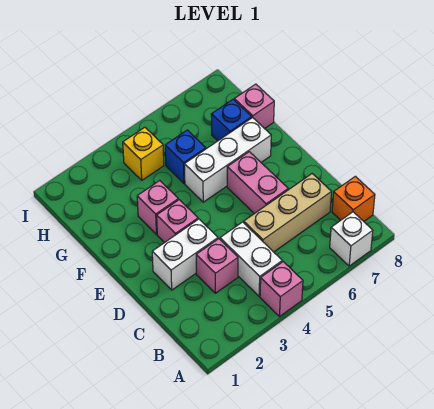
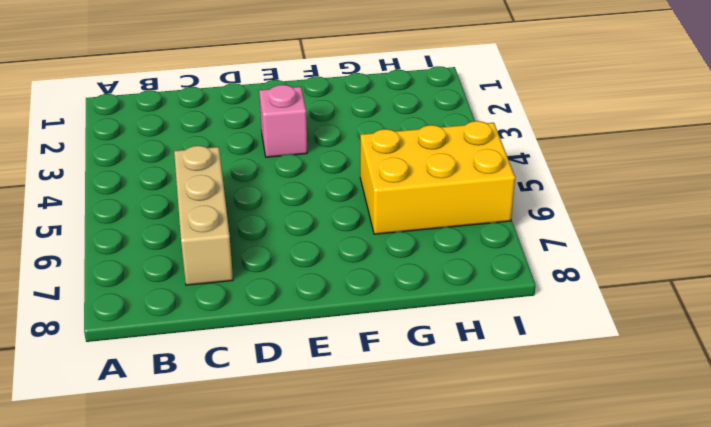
yellow brick G5:I6 level 1 -> blue brick G5 level 1
none -> pink brick A4 level 1
none -> white brick A7 level 1
none -> white brick B4:C4 level 1

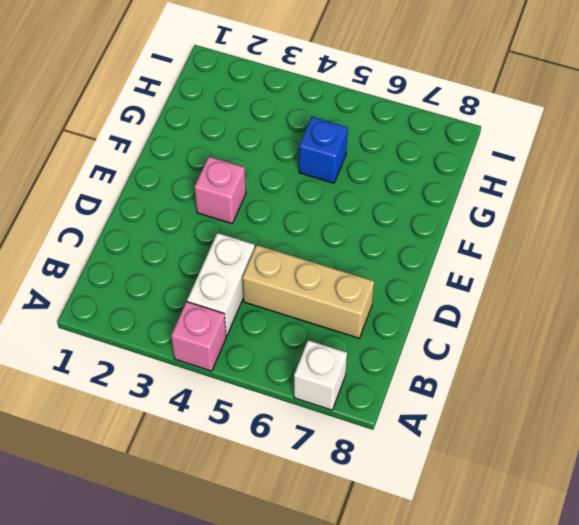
none -> orange brick B8 level 1
none -> pink brick C3 level 1
none -> white brick D2:D3 level 1

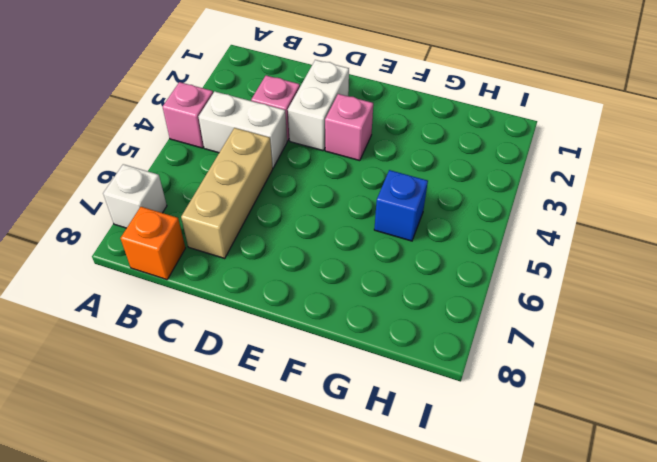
none -> pink brick D6:E6 level 1
none -> pink brick F3 level 1
none -> white brick F5:F7 level 1

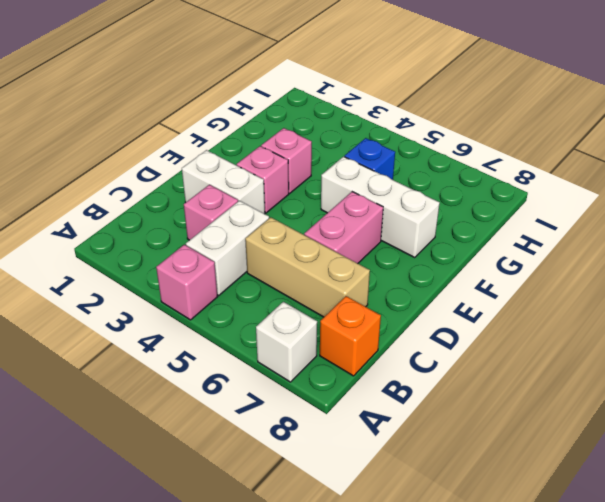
none -> blue brick G7 level 1
none -> pink brick G8 level 1
none -> yellow brick H4 level 1

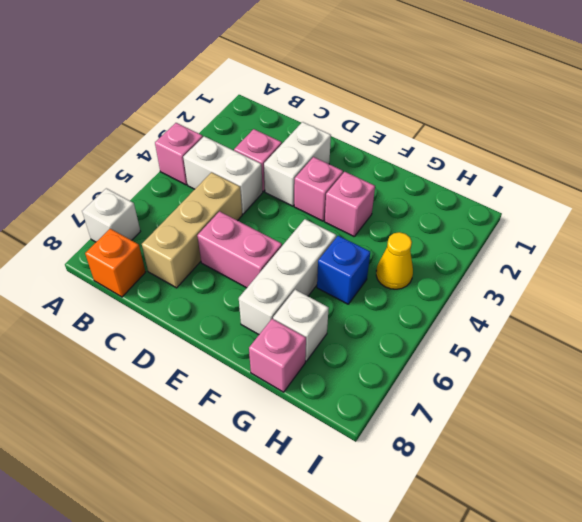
white brick G7 level 1 -> blue brick G7 level 1
yellow cone H4 level 1 -> yellow brick H4 level 1

